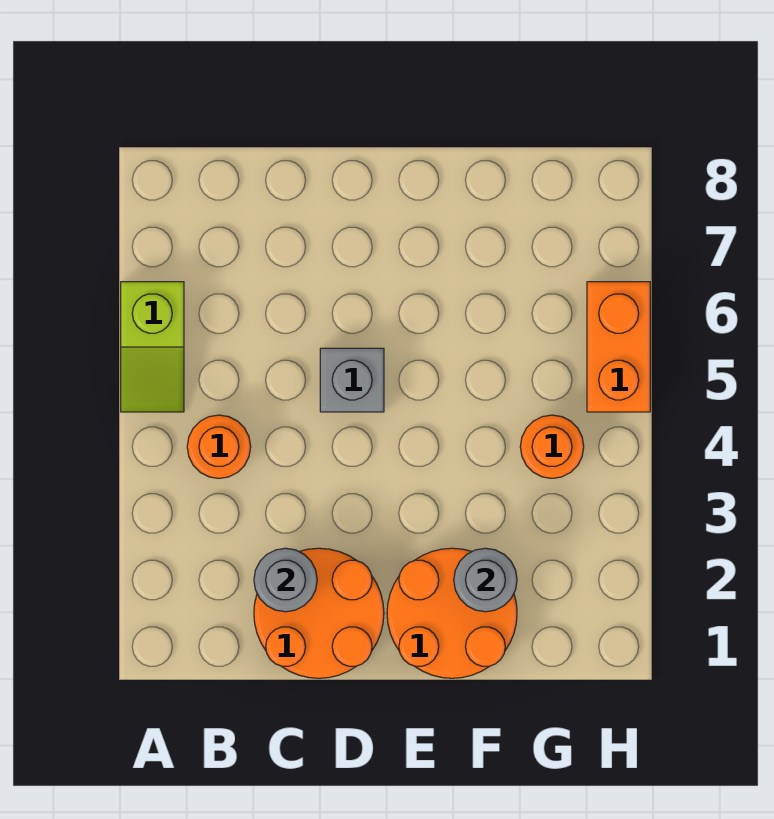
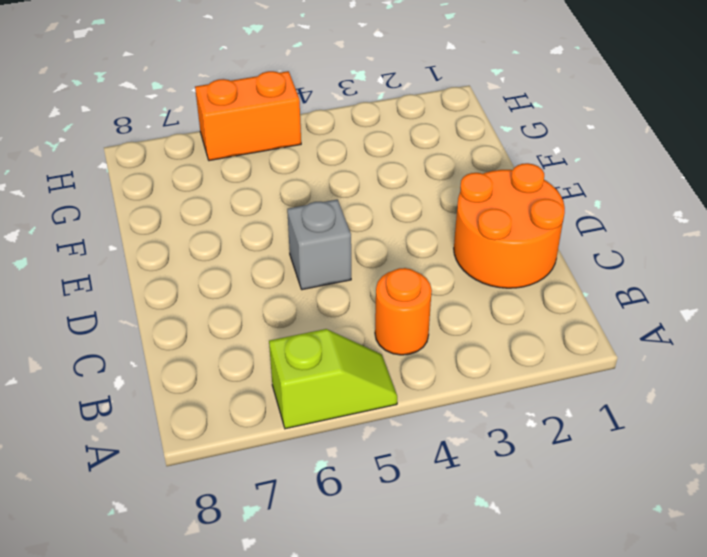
none -> orange round brick E1:F2 level 1
none -> orange round brick G4 level 1

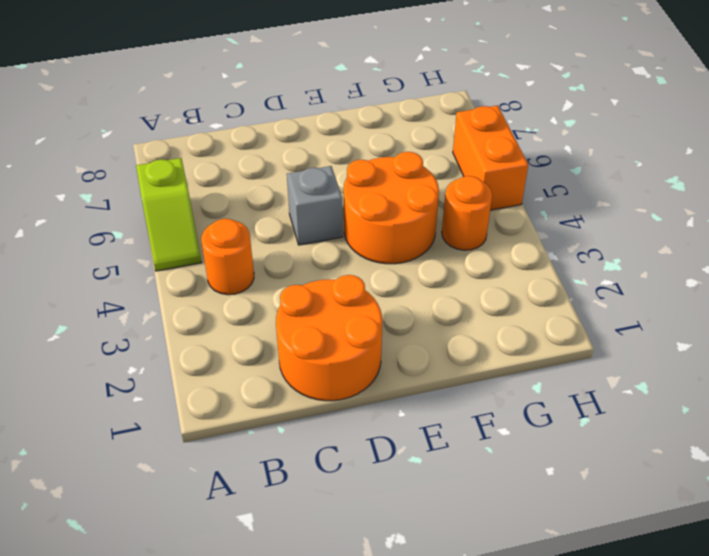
orange round brick E4:F5 level 1 -> orange round brick E1:F2 level 1
none -> grey round brick C2 level 2
none -> grey round brick F2 level 2

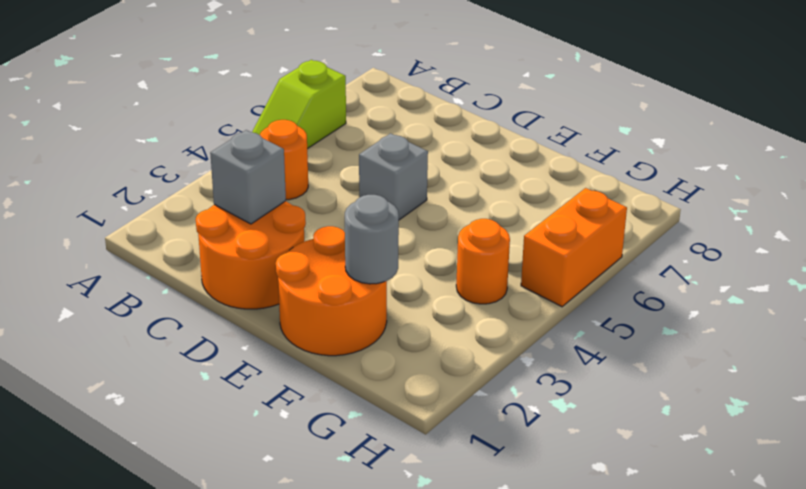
grey brick C2 level 2 -> grey round brick C2 level 2

